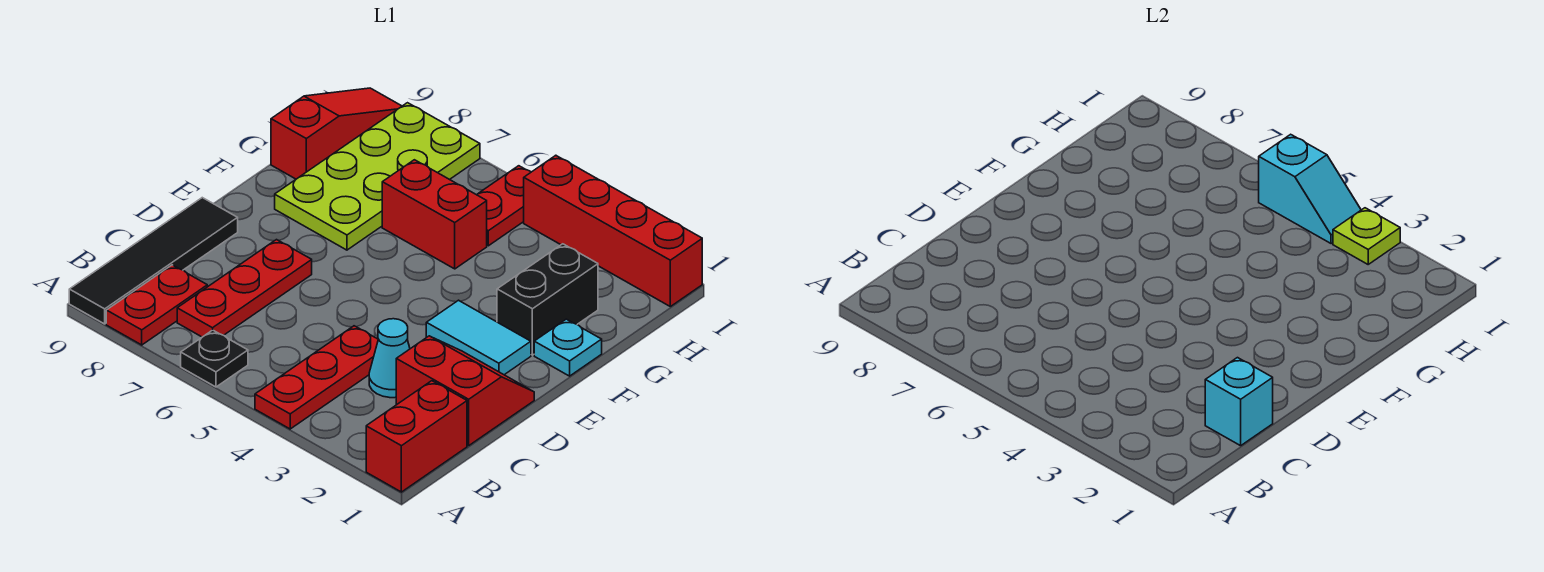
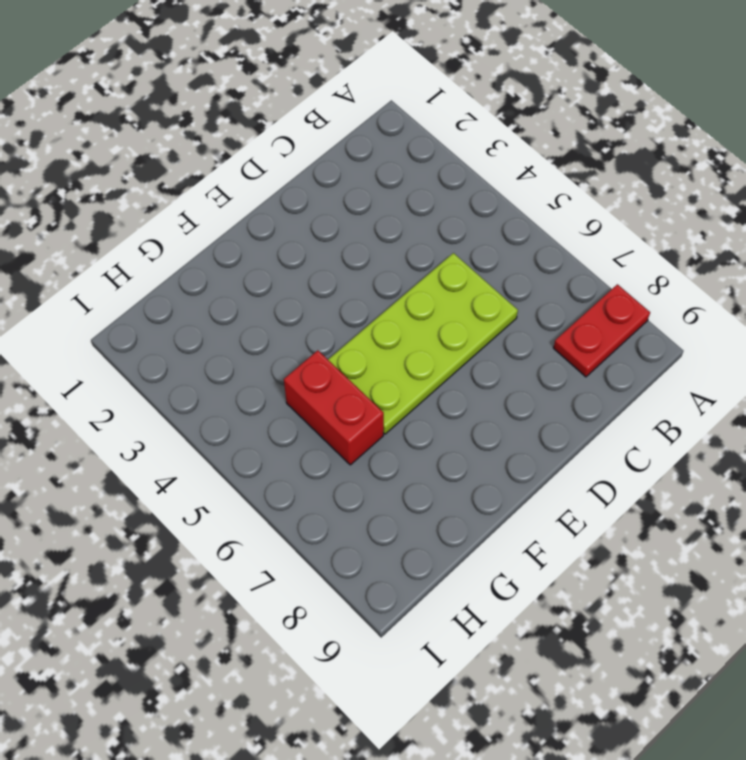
lime plate C5:F6 level 1 -> lime plate F7:I8 level 1
none -> red brick A1:B1 level 1
none -> red plate A4:C4 level 1
none -> black plate A6 level 1

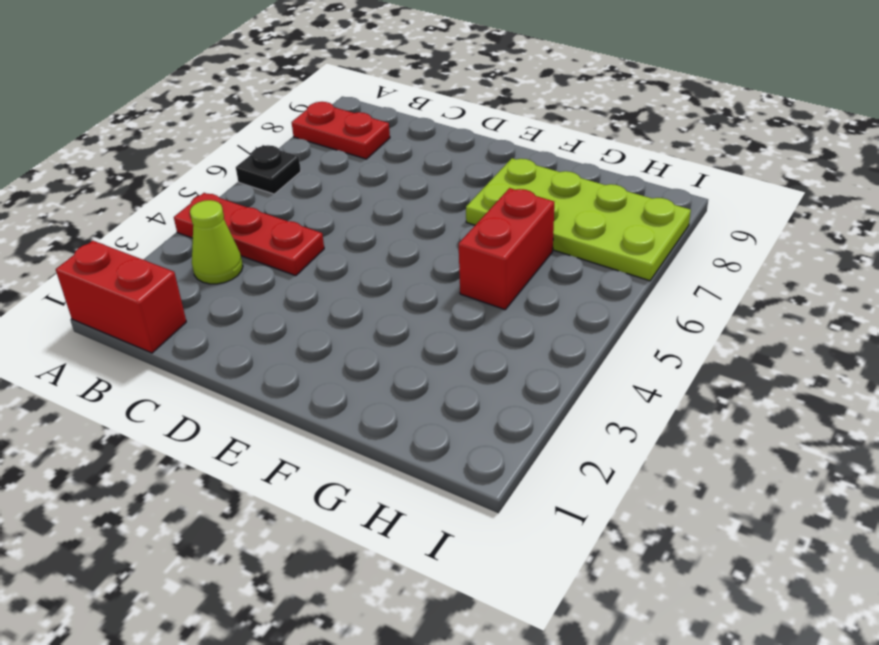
lime cone B3 level 1 -> none
none -> black tile A9:D9 level 1
none -> red plate B7:D7 level 1
none -> red slope C1:D2 level 1 top C

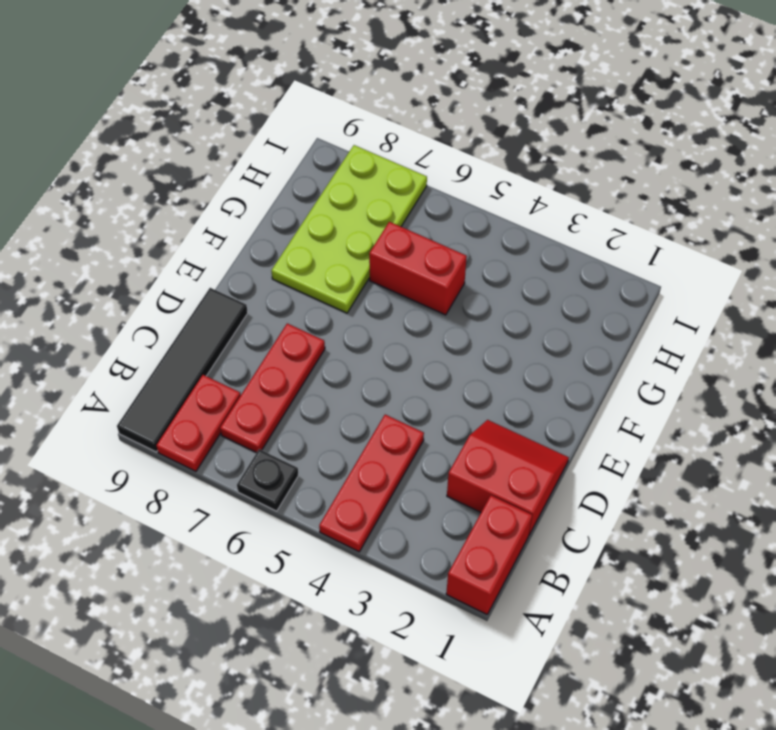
none -> cyan cone C3 level 1
none -> cyan tile E2:E3 level 1
none -> cyan plate F1 level 1

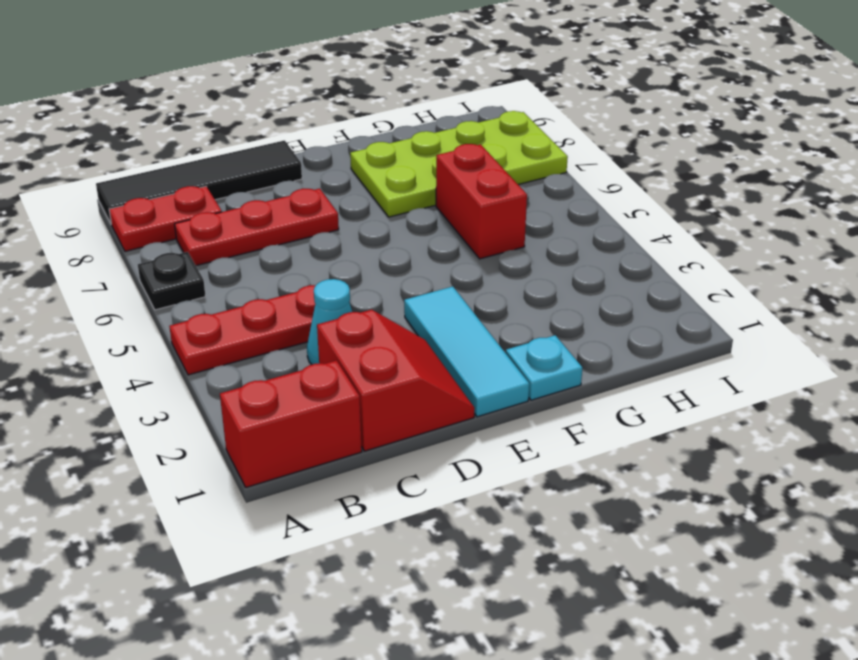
cyan tile E1:E3 level 1 -> cyan tile E2:E3 level 1
none -> black brick F2:G2 level 1
none -> red slope G9:I9 level 1 top G
none -> red plate H5:I5 level 1

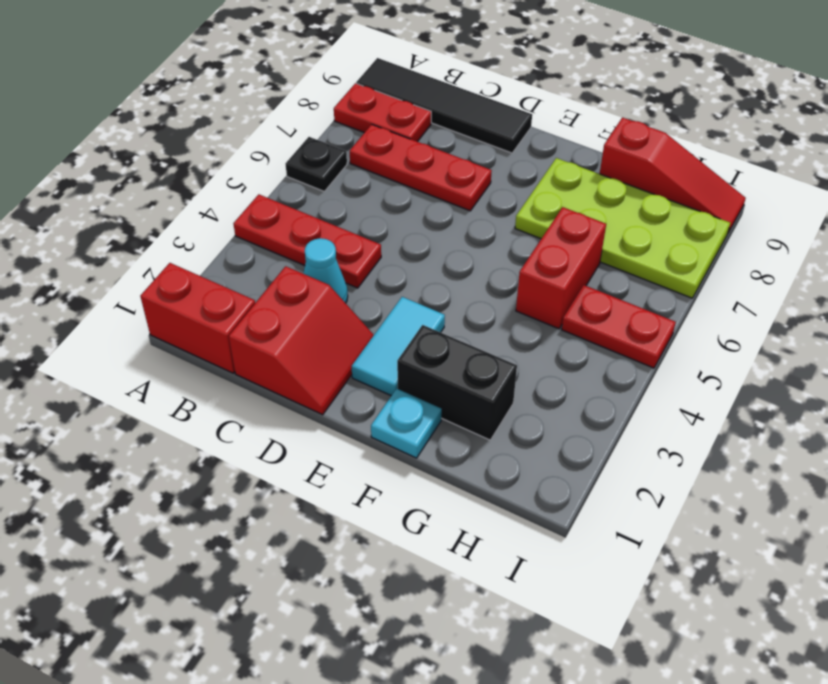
none -> red brick I1:I4 level 1
none -> cyan brick C1 level 2
none -> lime plate I3 level 2

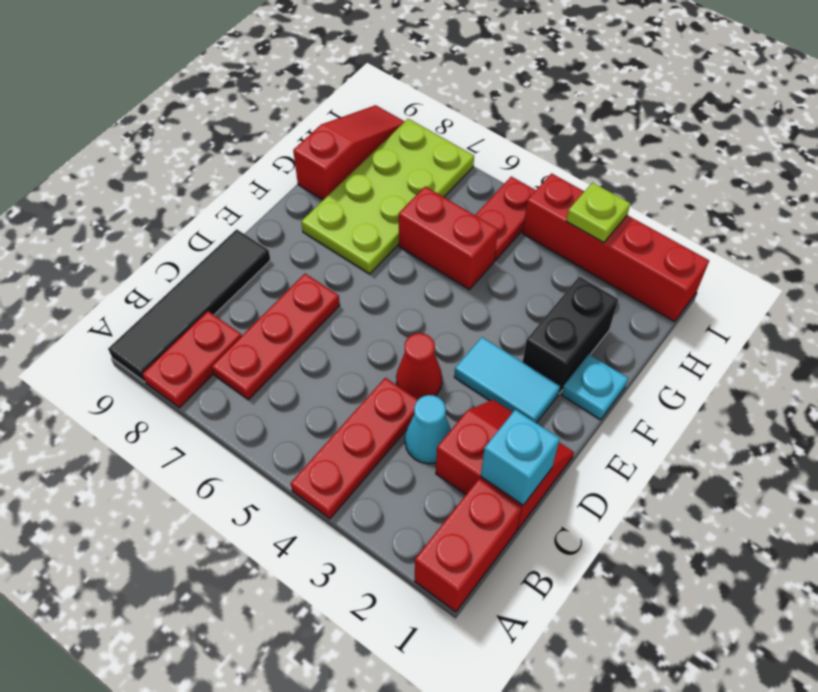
red cone D4 level 1 -> none
none -> black plate A6 level 1
none -> cyan slope I4:I5 level 2 top 5

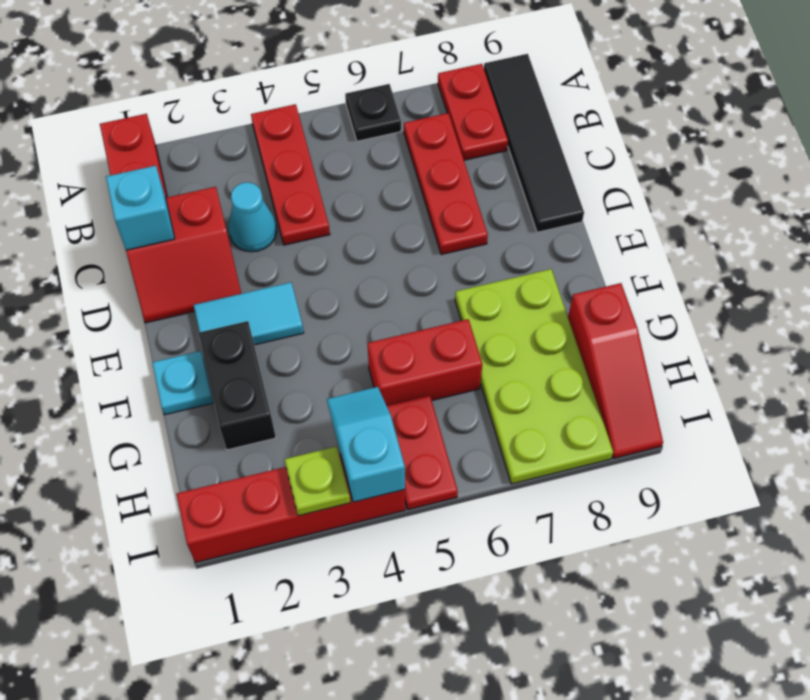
cyan slope H4:I4 level 2 top I -> cyan slope I4:I5 level 2 top 5

